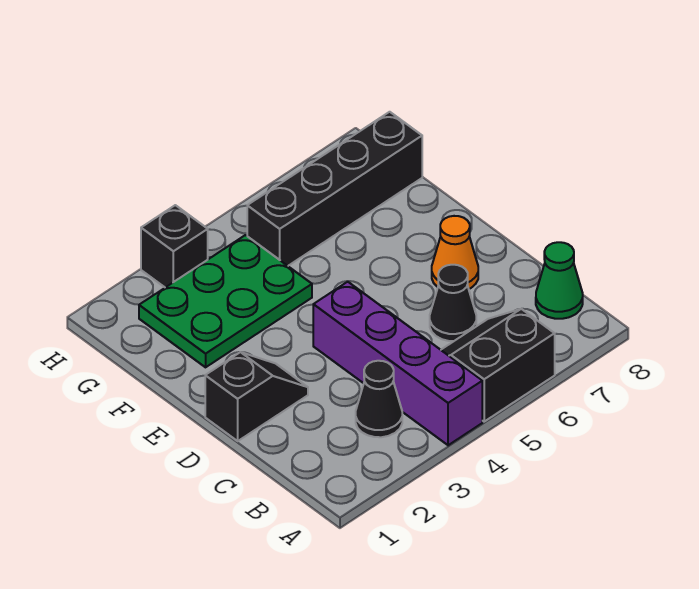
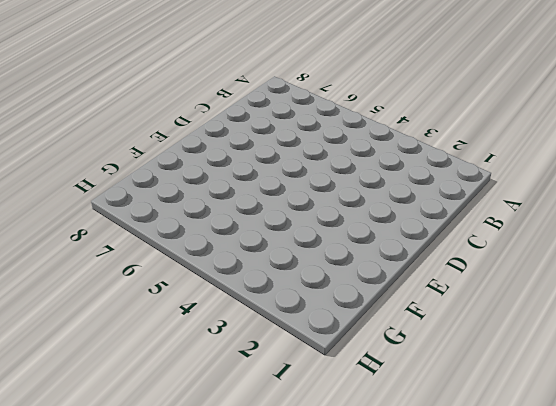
none -> purple brick A4:D4 level 1
none -> black slope A5:B6 level 1 top A

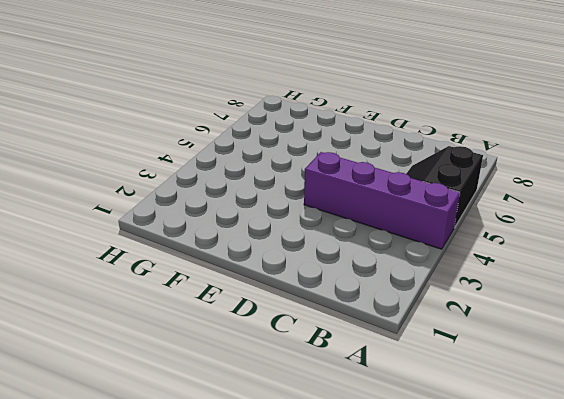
none -> black cone B3 level 1
none -> green cone B8 level 1

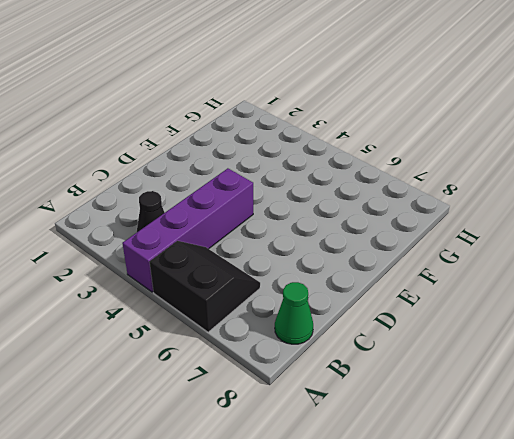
none -> black cone C6 level 1
none -> black slope D1:D2 level 1 top 1

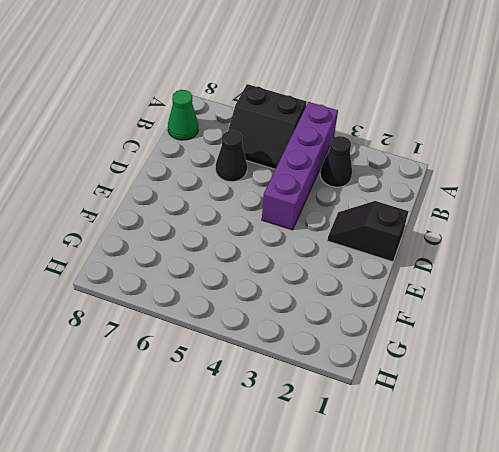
none -> orange cone D7 level 1
none -> green plate F2:G4 level 1

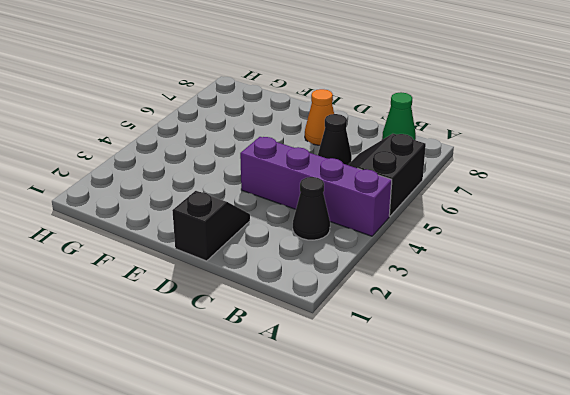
none -> green plate F2:G4 level 1
none -> black brick G5:G8 level 1

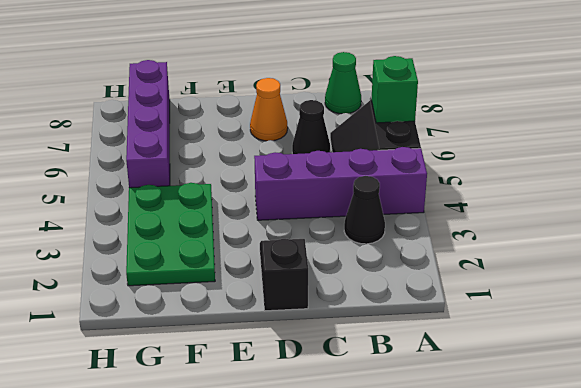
green brick A6 level 2 -> none
purple brick G5:G8 level 1 -> black brick G5:G8 level 1
none -> black brick H3 level 1

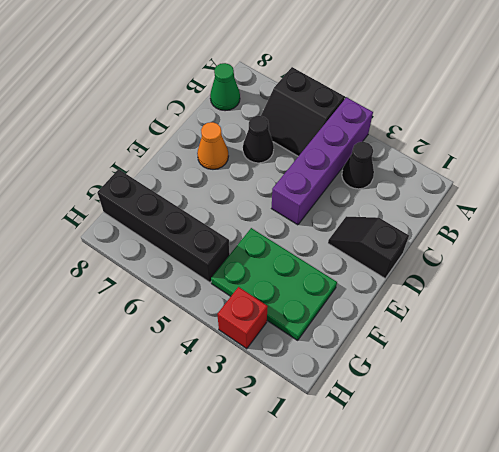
red brick H3 level 1 -> black brick H3 level 1

